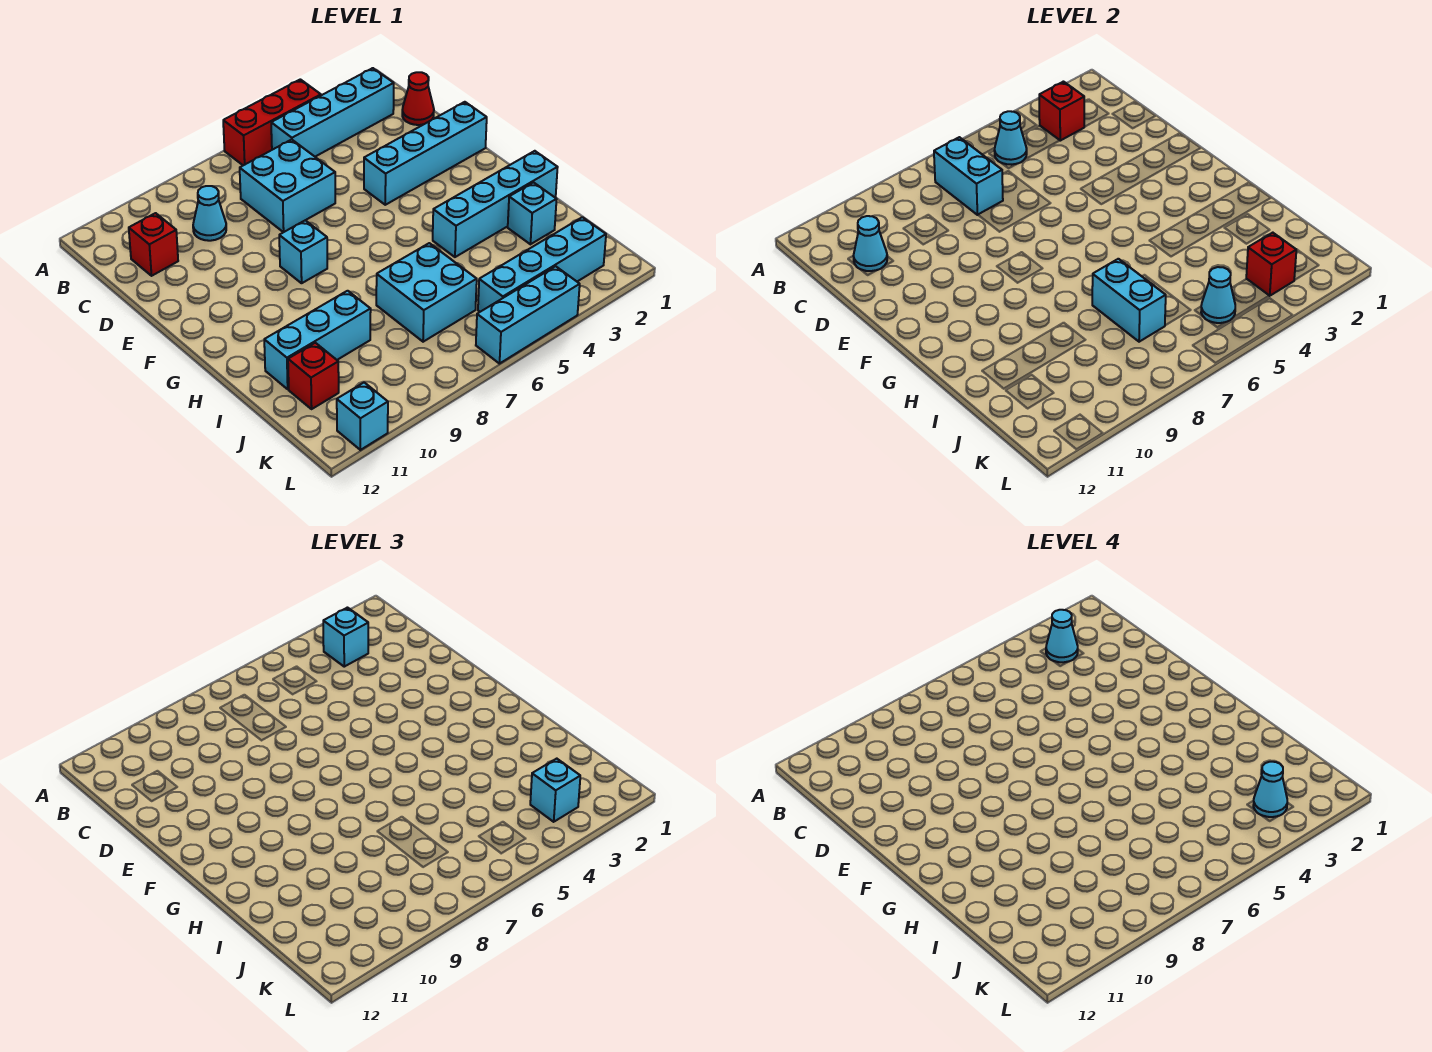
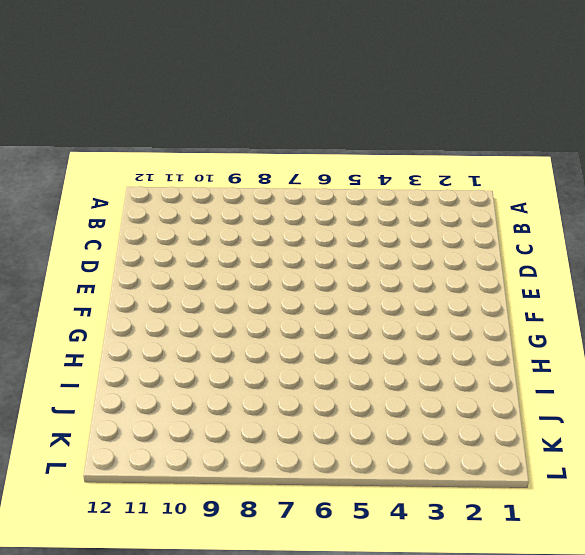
none -> red brick A4:A6 level 1
none -> cyan brick B2:B5 level 1
none -> red cone C1 level 1

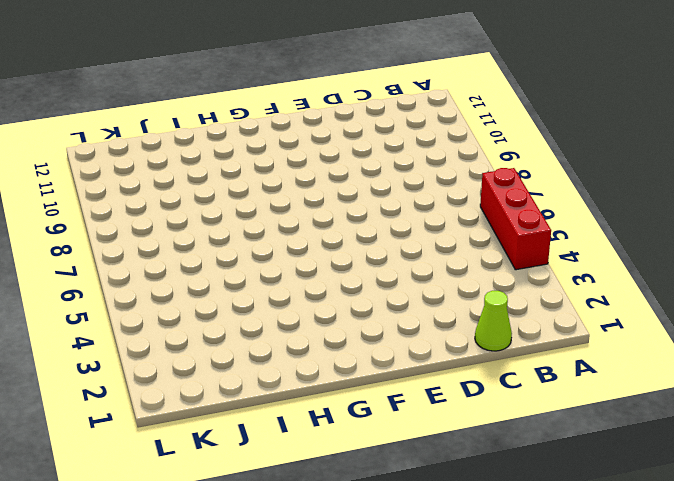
lime cone C1 level 1 -> red cone C1 level 1
none -> cyan brick B2:B5 level 1
none -> cyan brick C6:D7 level 1
none -> cyan cone C9 level 1

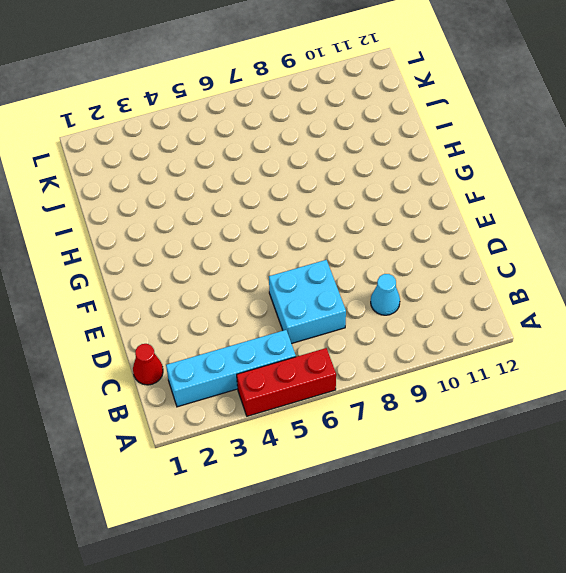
none -> red brick C11 level 1
none -> cyan brick E1:E4 level 1
none -> cyan brick F8 level 1

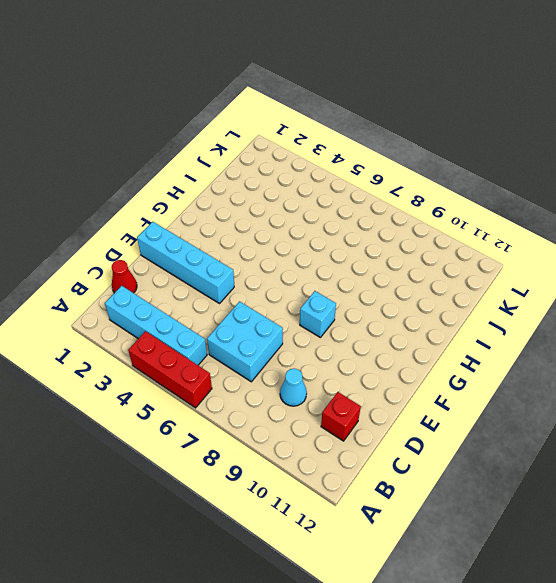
none -> cyan brick H1:H4 level 1
none -> cyan brick I2 level 1
none -> cyan brick I6:J7 level 1

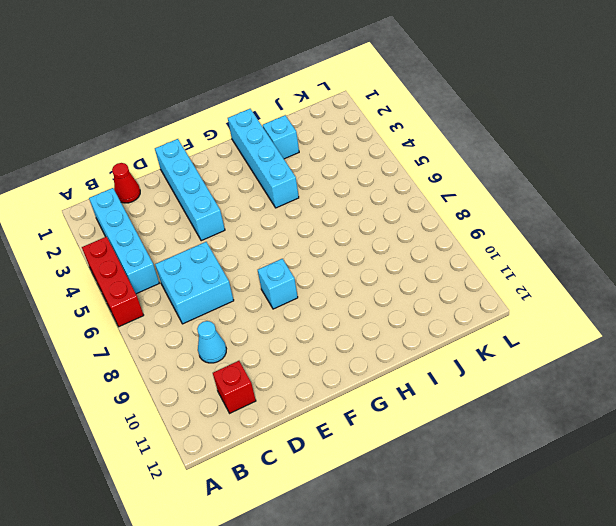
none -> cyan brick I6:J7 level 1
none -> cyan brick I9:I11 level 1
none -> red brick J11 level 1

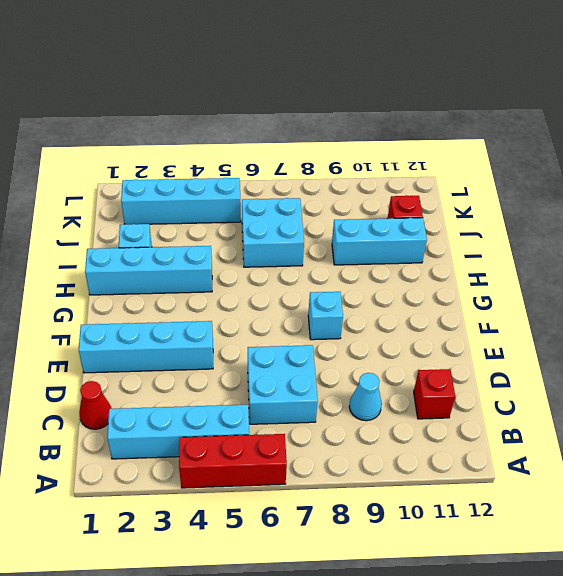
none -> cyan brick L4:L6 level 1
none -> cyan brick L11 level 1
none -> red brick B3 level 2

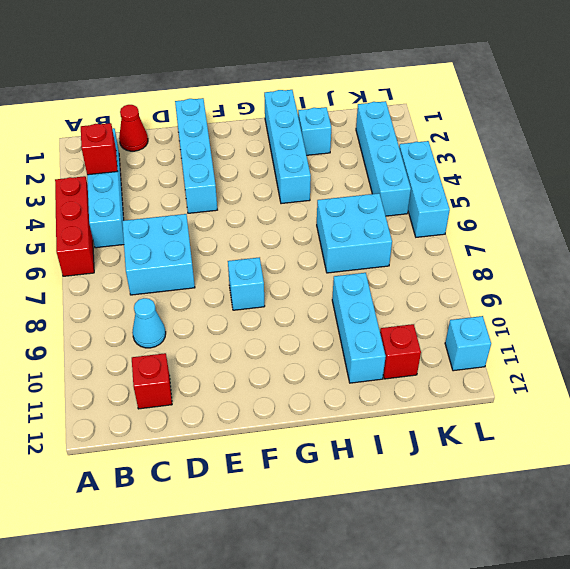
none -> cyan cone B5 level 2
none -> cyan brick B7:C7 level 2
none -> cyan cone C11 level 2

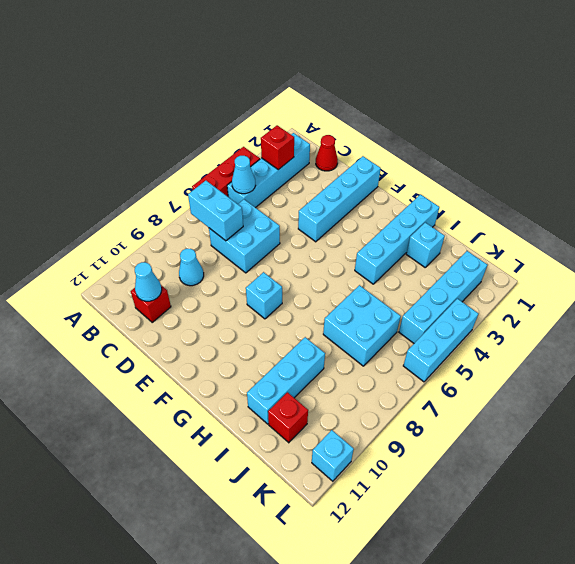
none -> cyan brick I7:J7 level 2
none -> red brick K3 level 2
none -> cyan cone K5 level 2

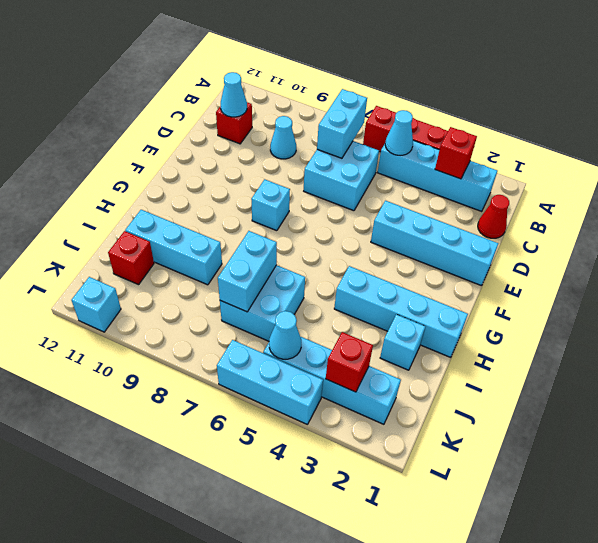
none -> cyan brick B3 level 3
none -> cyan brick K3 level 3
none -> cyan cone B3 level 4

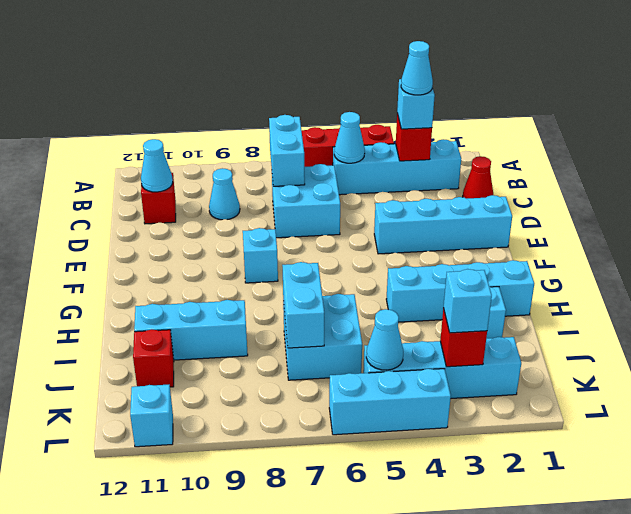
none -> cyan cone K3 level 4

